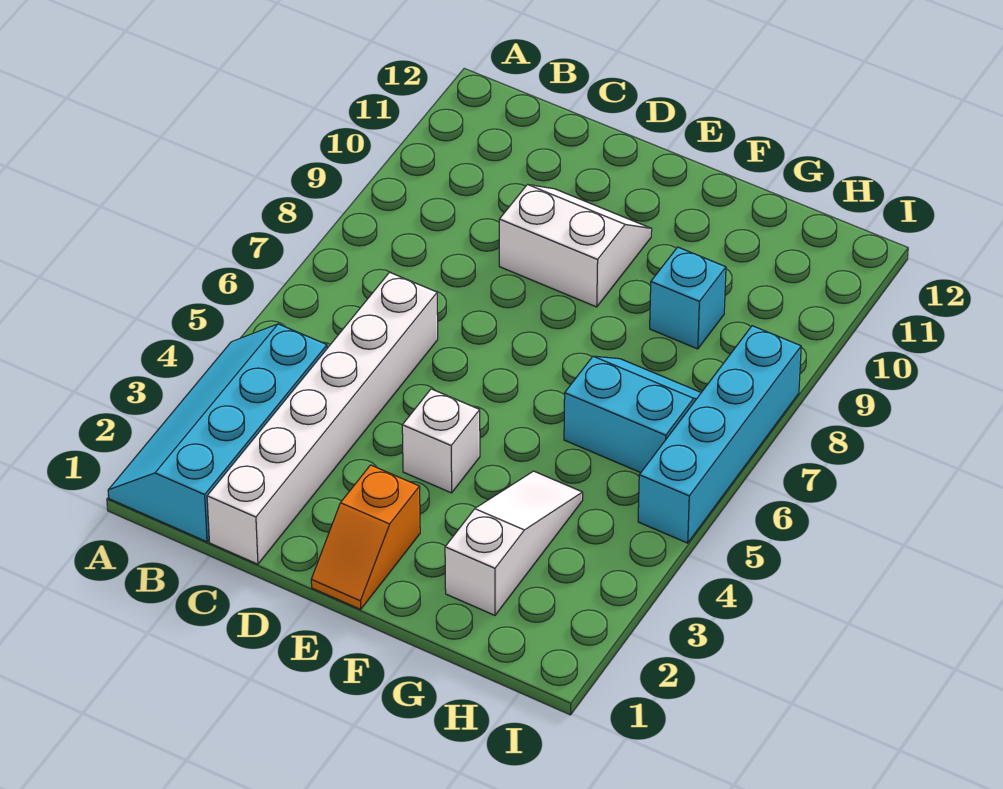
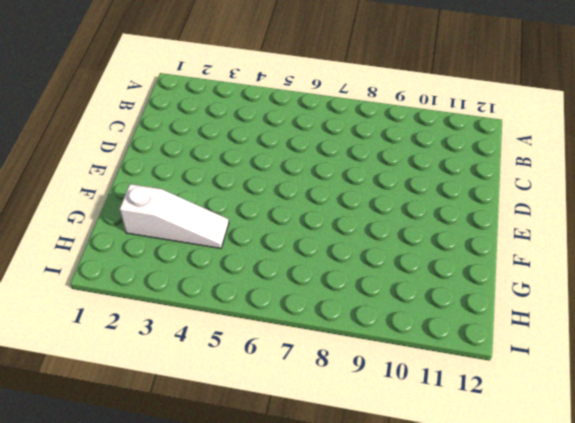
none -> cyan slope A1:B4 level 1 top B
none -> white brick C1:C6 level 1

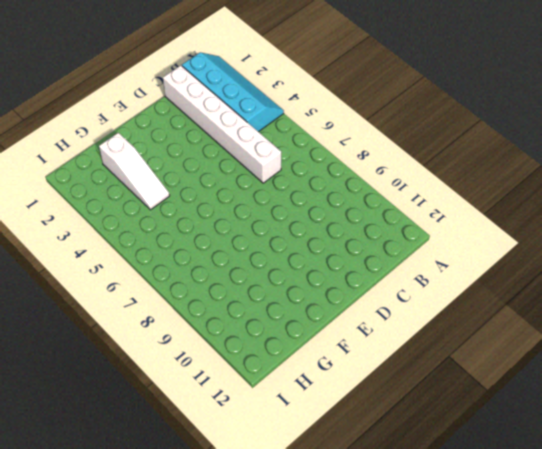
none -> white slope D9:E10 level 1 top 9
none -> orange slope E1:E2 level 1 top 2

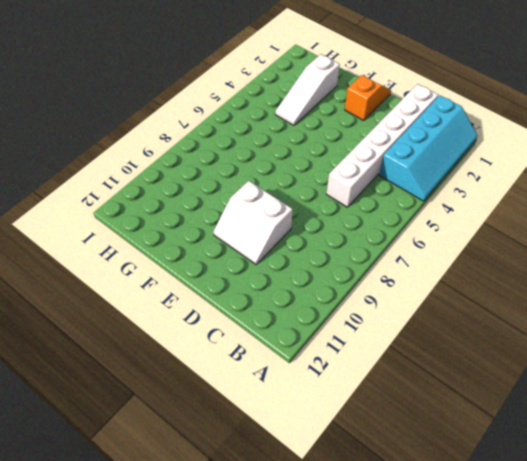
none -> white brick E4 level 1
none -> cyan slope G6:H7 level 1 top 6

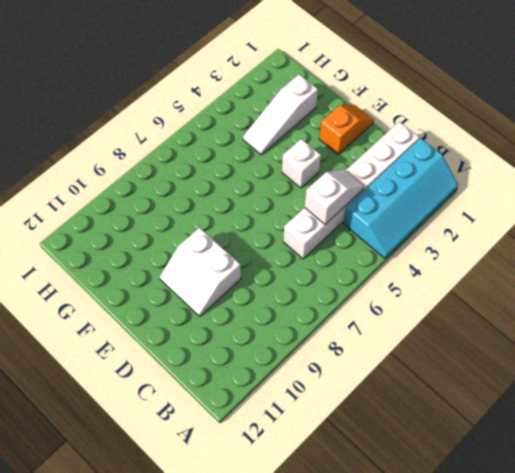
white slope C4:C5 level 2 top 5 -> none
none -> cyan slope G6:H7 level 1 top 6
none -> cyan brick G9 level 1

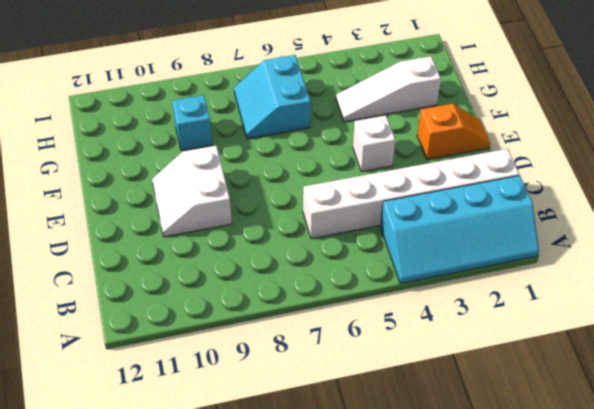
none -> cyan brick I5:I8 level 1

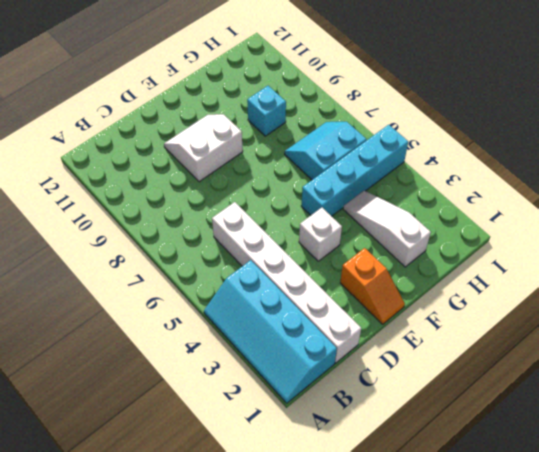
cyan brick F5:I5 level 1 -> cyan brick I5:I8 level 1

